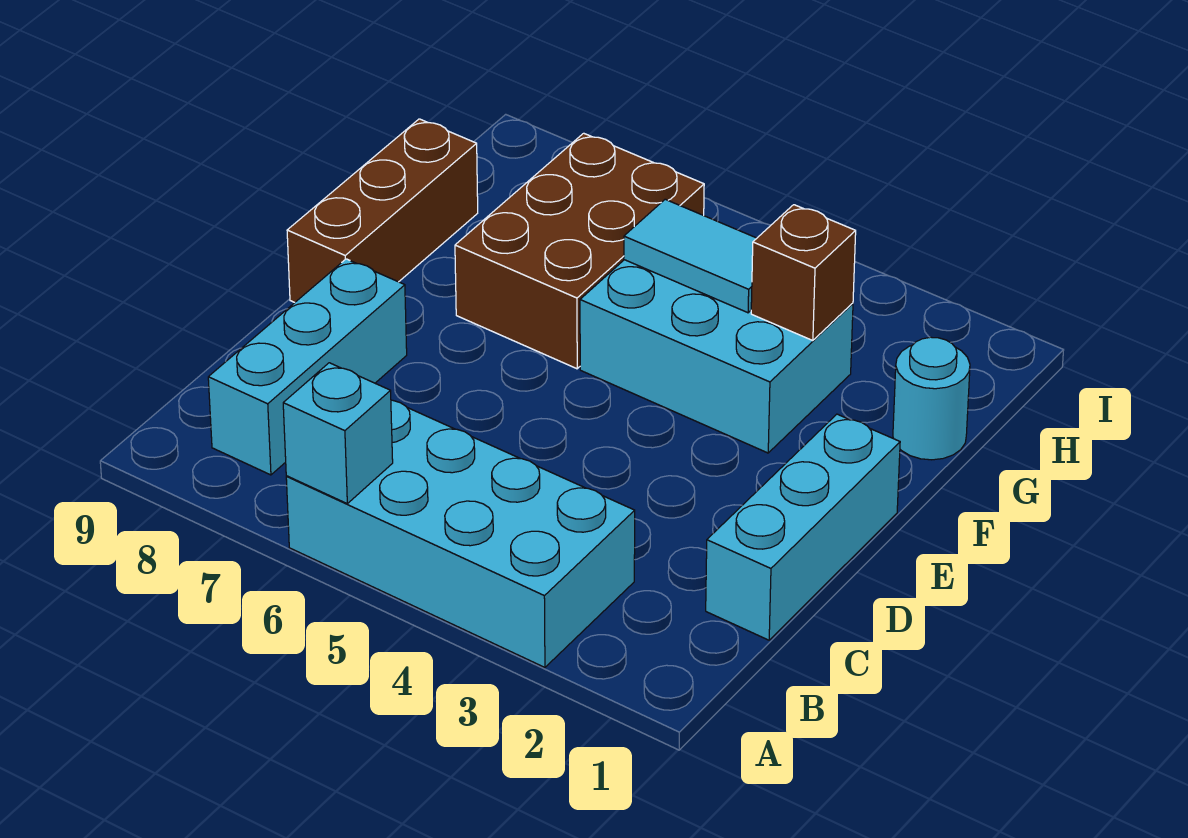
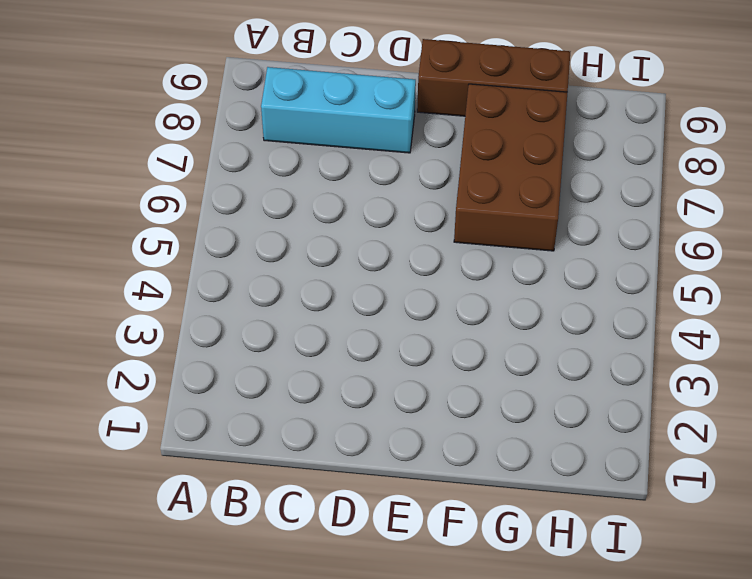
brown brick F6:G8 level 1 -> brown brick F6:H7 level 1
none -> cyan brick A3:B6 level 1
none -> cyan brick C1:E1 level 1

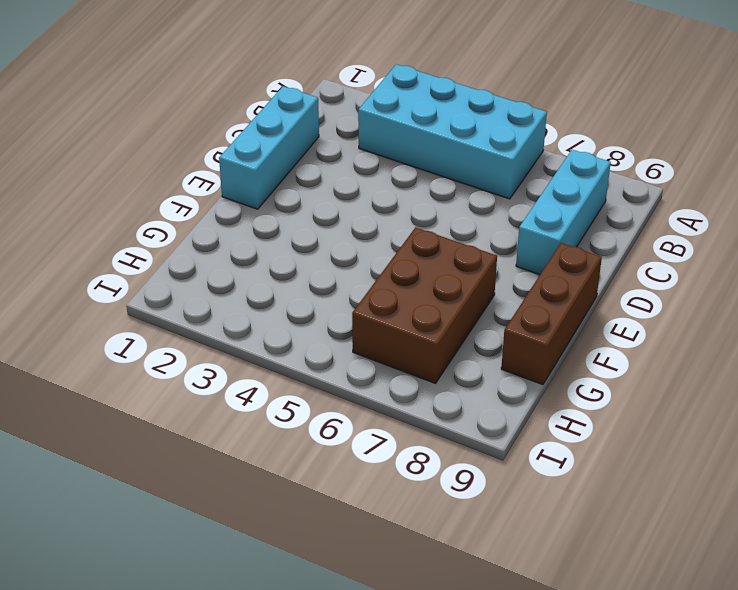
none -> cyan brick F3:G5 level 1
none -> cyan round brick G1 level 1

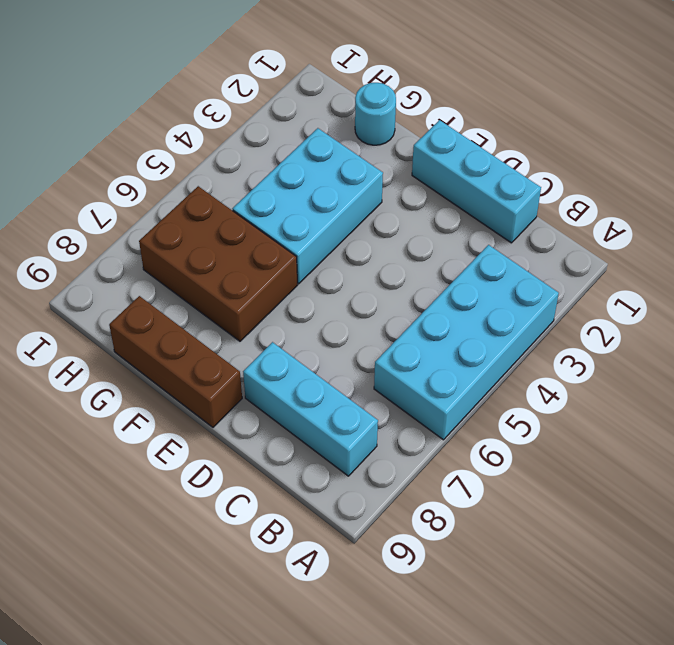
none -> cyan brick A6 level 2
none -> brown brick G3 level 2

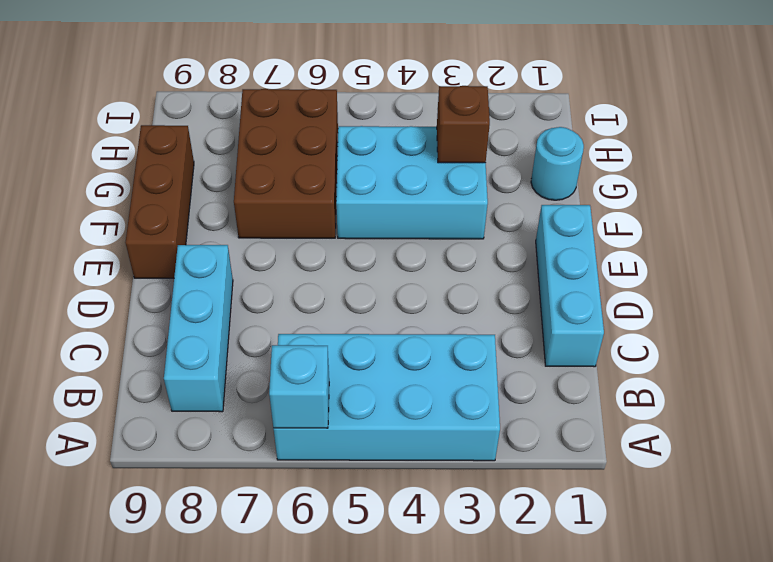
none -> cyan tile G4:G5 level 2

